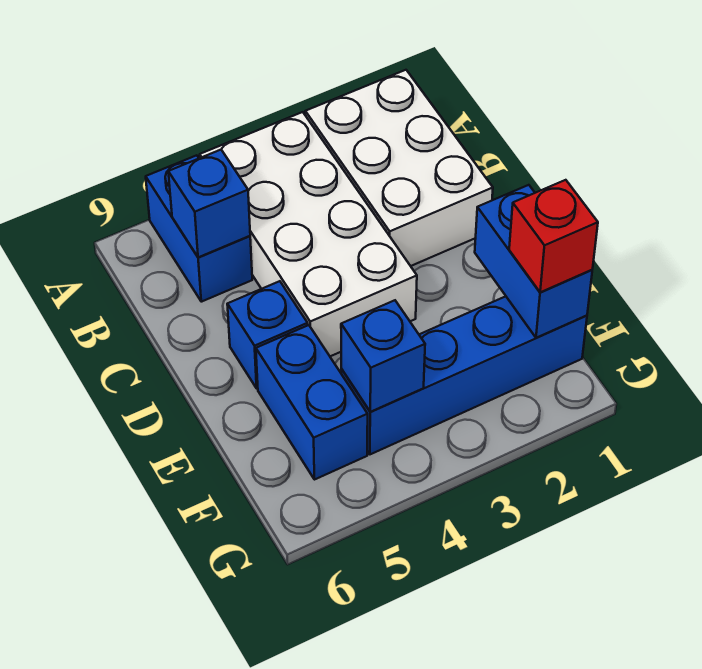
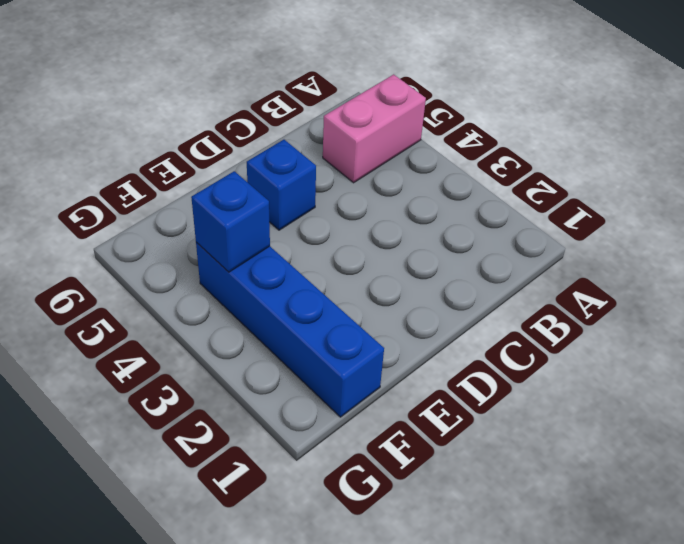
pink brick A5:B5 level 1 -> blue brick A5:B5 level 1
none -> white brick A1:C2 level 1
none -> white brick A3:D4 level 1

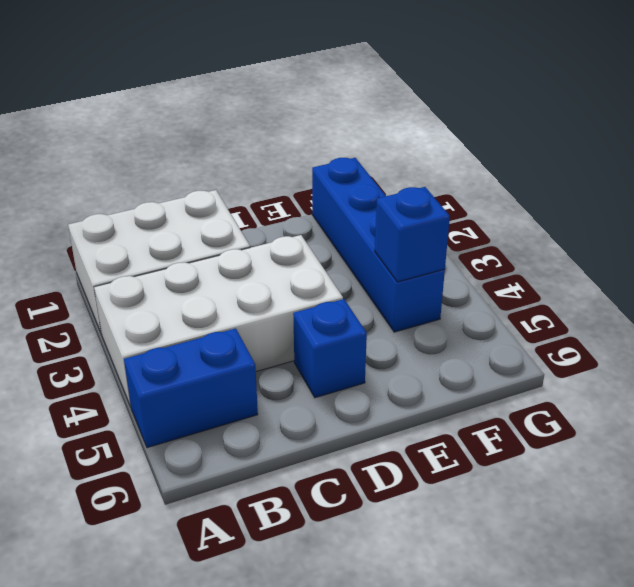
none -> blue brick E5:F5 level 1
none -> blue brick B5 level 2

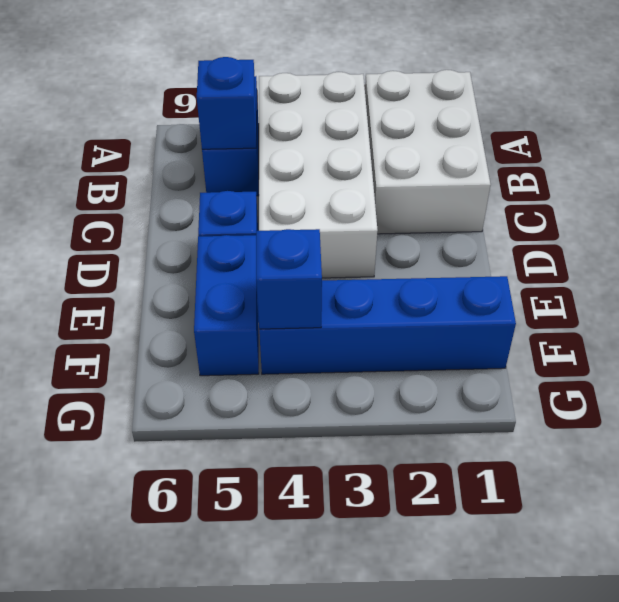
none -> blue brick E1:F1 level 2
none -> red brick F1 level 3

